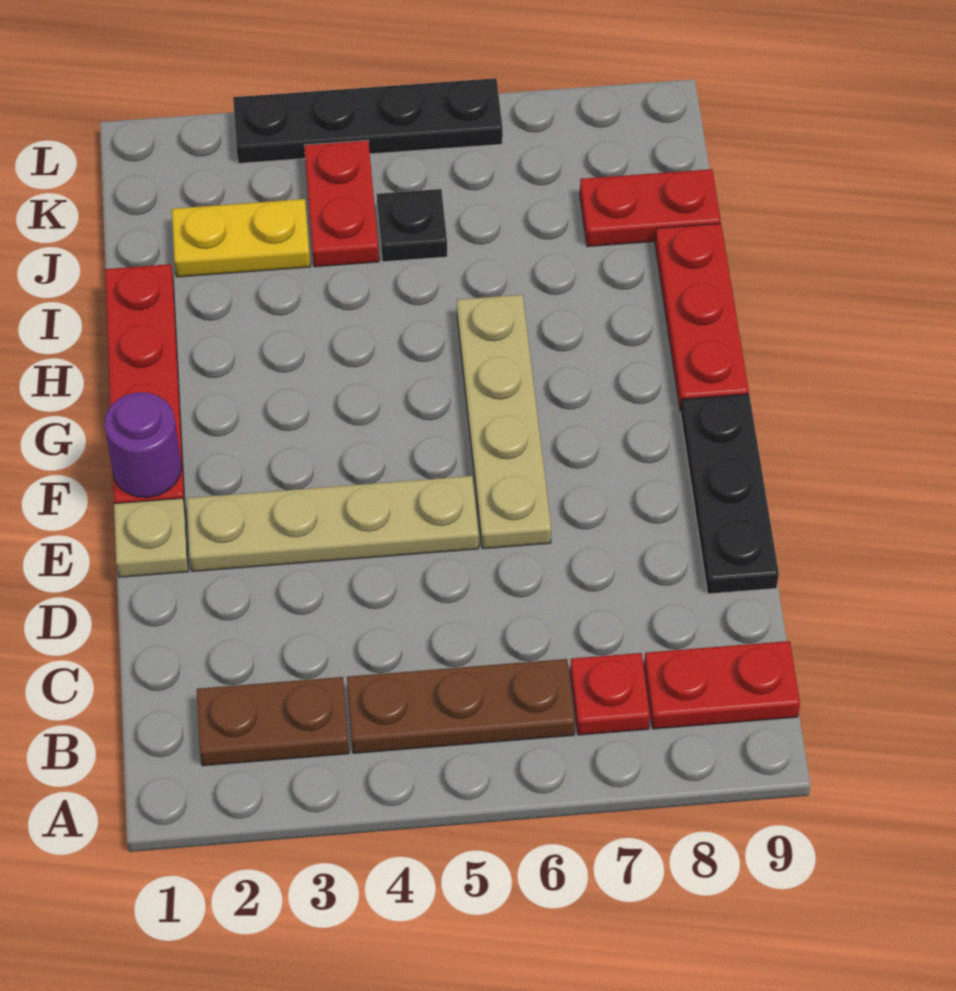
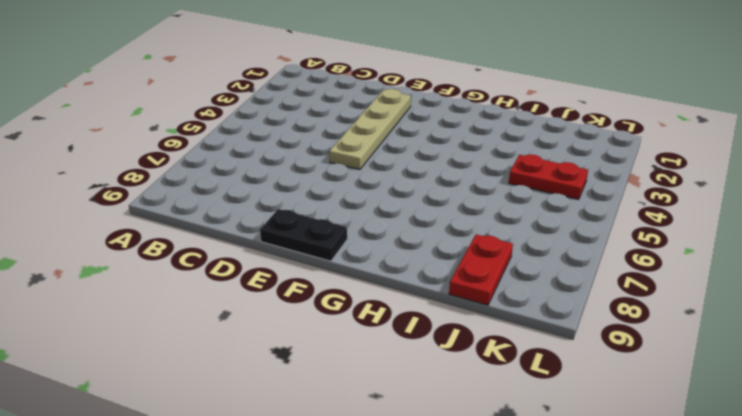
black plate E9:F9 level 1 -> black plate D9:F9 level 1
none -> brown plate B2:B3 level 1
none -> brown plate B4:B6 level 1
none -> red plate B7 level 1

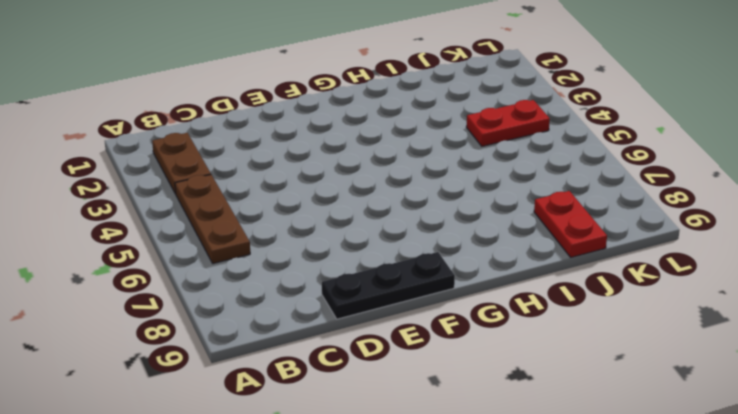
none -> red plate B7 level 1
none -> red plate B8:B9 level 1
none -> tan plate E1 level 1

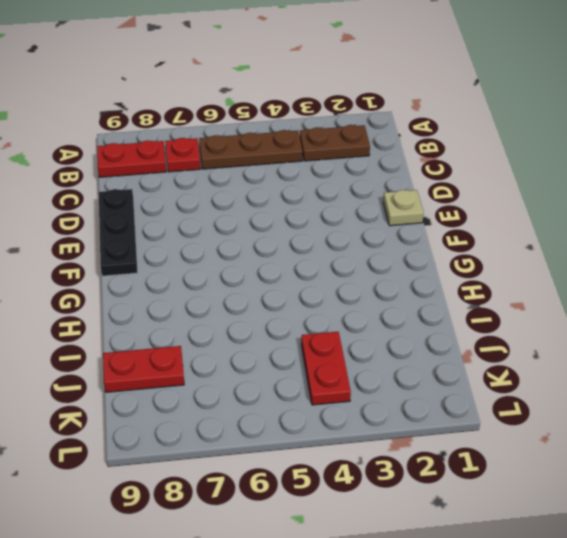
none -> tan plate E2:E5 level 1
none -> tan plate E6:H6 level 1
none -> red plate F1:I1 level 1

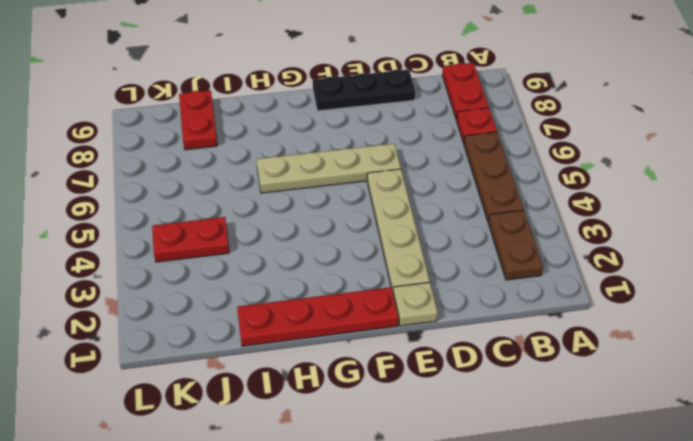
none -> red plate G9:I9 level 1
none -> yellow plate J2:J3 level 1
none -> black plate J5 level 1

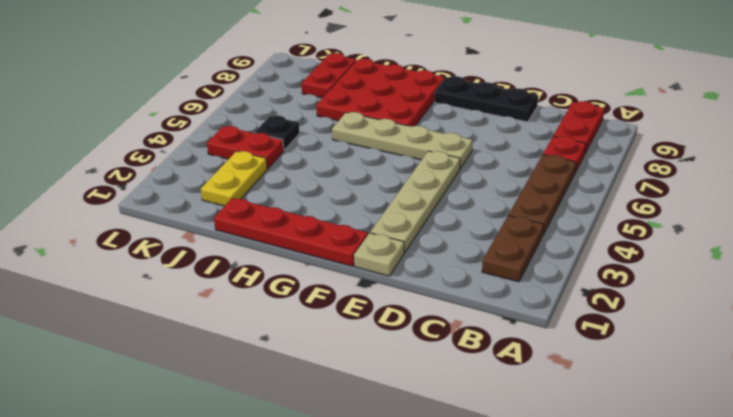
red plate G7:I9 level 1 -> red plate G9:I9 level 1
none -> black plate L3:L6 level 1
none -> purple round brick F1 level 2

